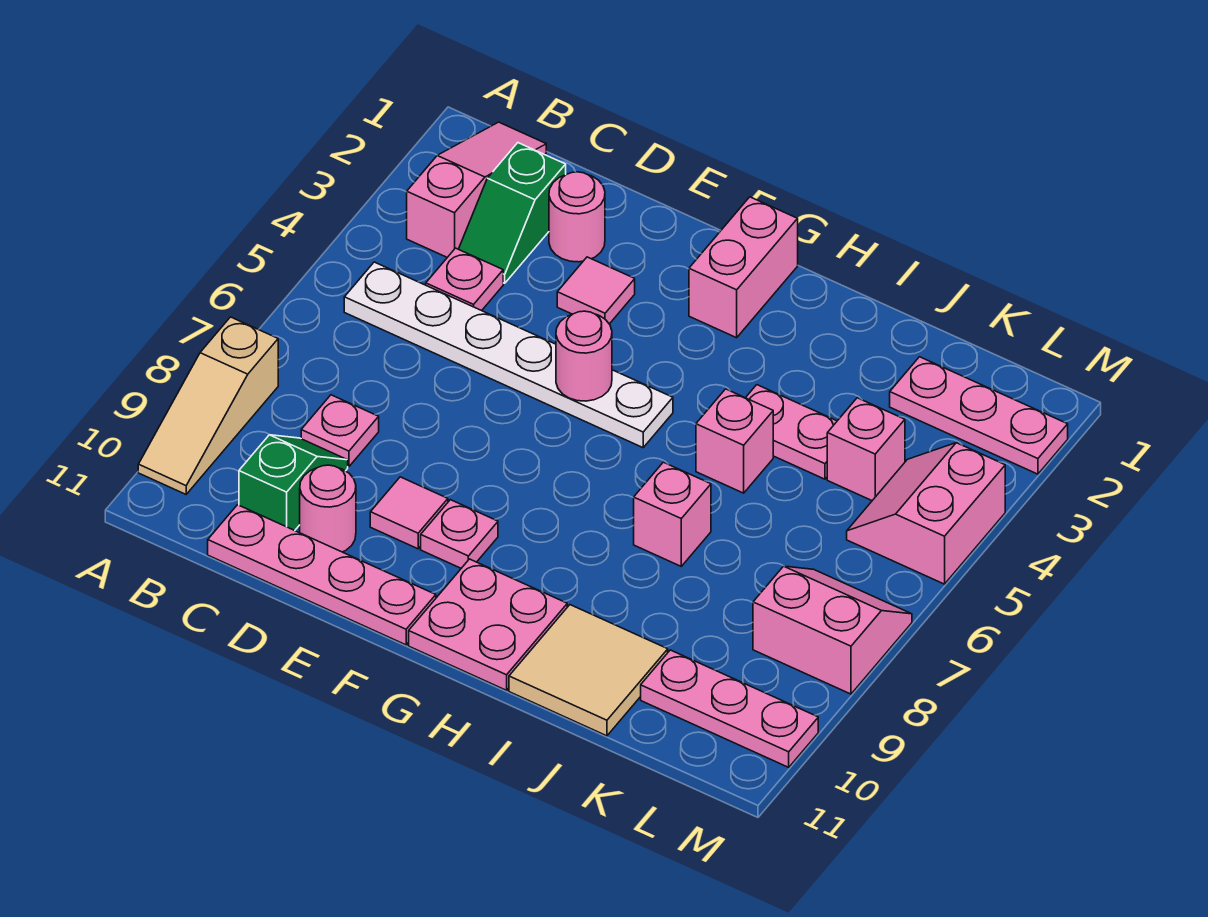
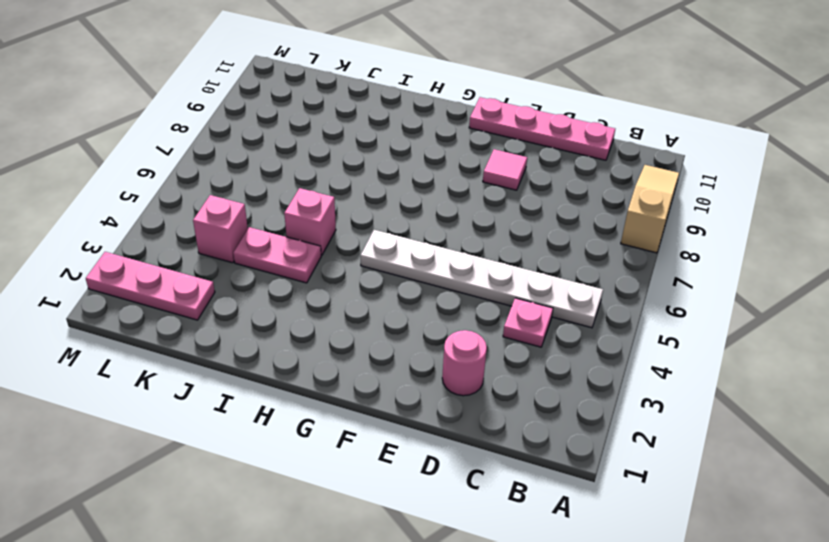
none -> pink slope B1:B3 level 1 top 3
none -> green slope C2:C3 level 1 top 2
none -> pink plate C8 level 1

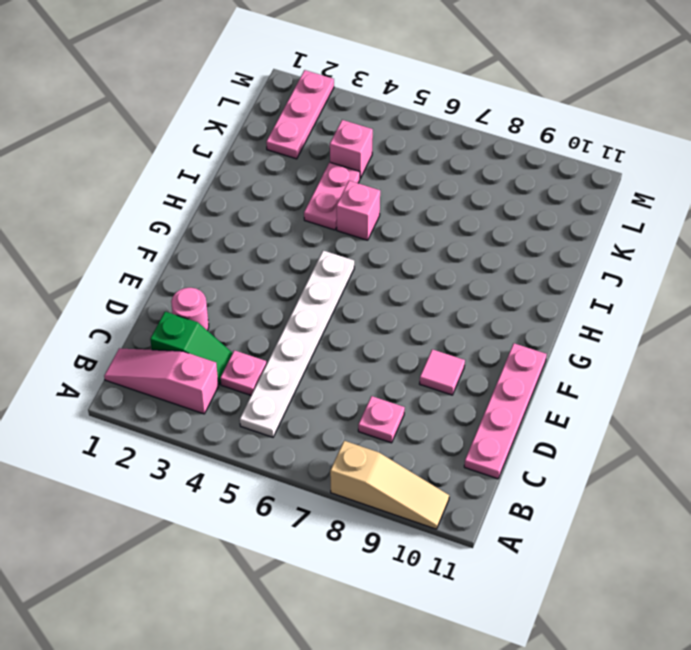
none -> green slope C9:C10 level 1 top 10
none -> pink round brick D10 level 1
none -> pink tile E3 level 1

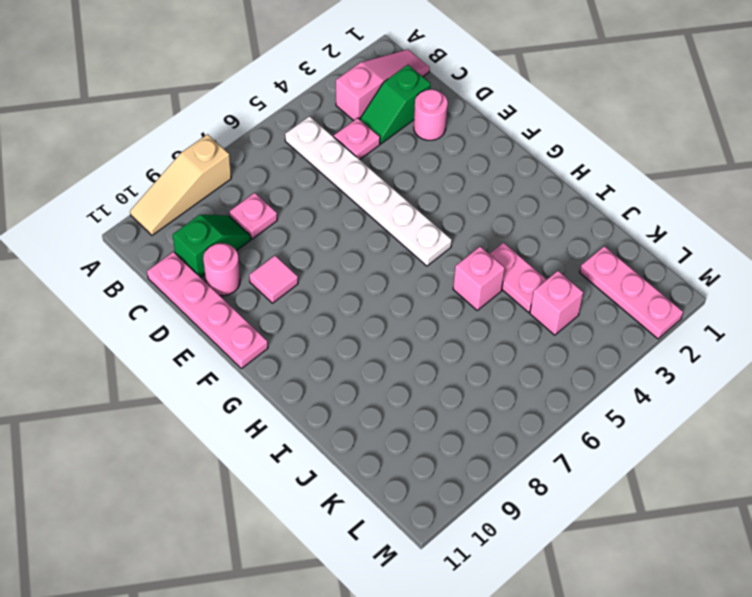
none -> pink tile E3 level 1
none -> pink plate F9 level 1
none -> pink brick G1:G2 level 1

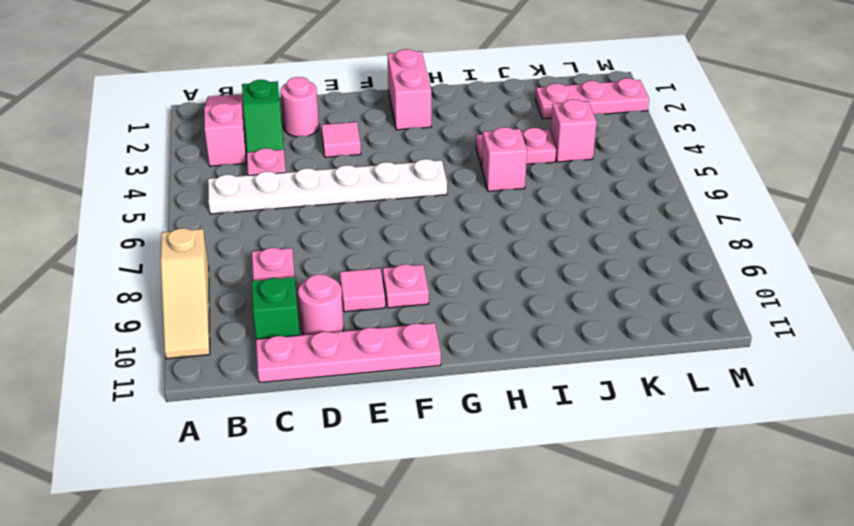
none -> pink plate G10:H11 level 1
none -> pink brick I7 level 1
none -> tan tile I10:J11 level 1

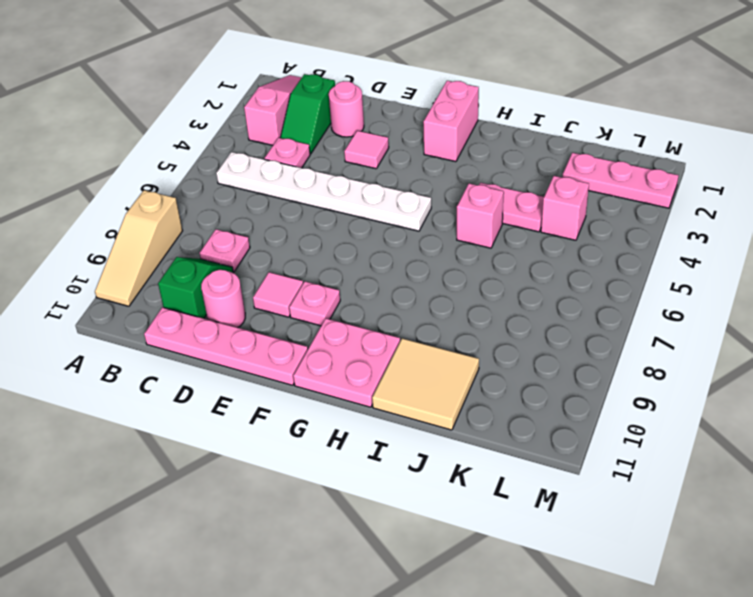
none -> pink brick I7 level 1
none -> pink plate K10:M10 level 1
none -> pink slope L4:M5 level 1 top M

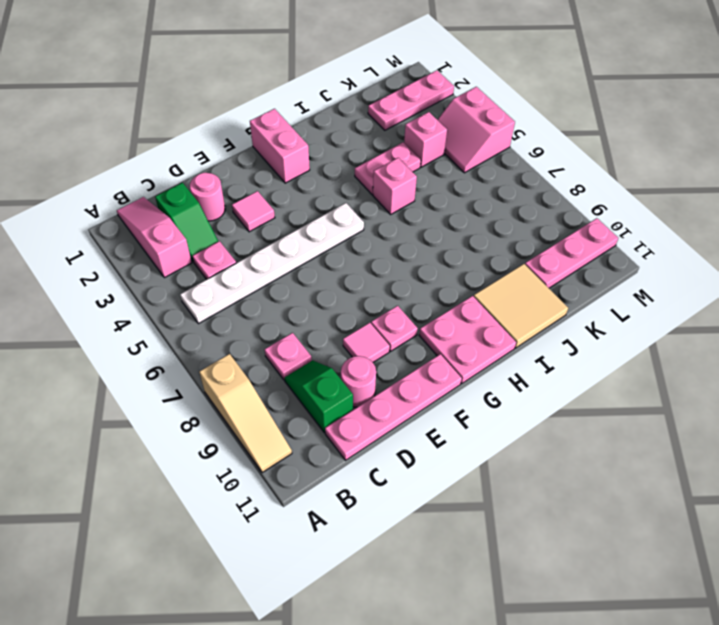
none -> pink brick I7 level 1
none -> pink slope L7:M8 level 1 top 8
none -> pink round brick F5 level 2

